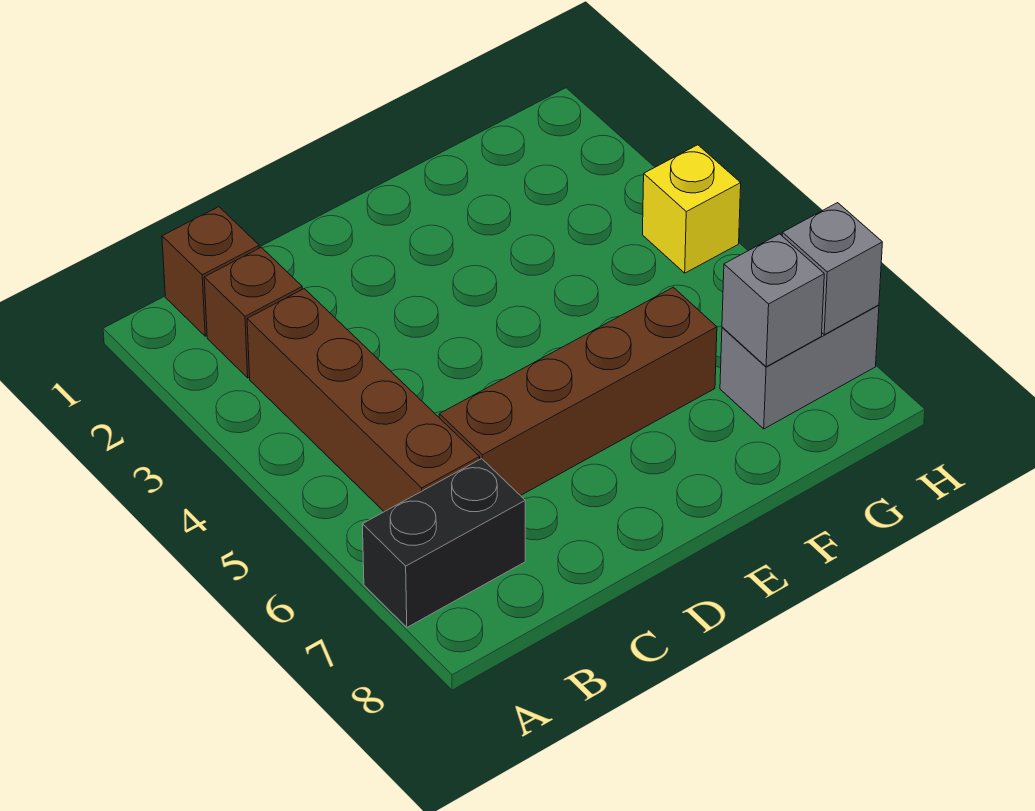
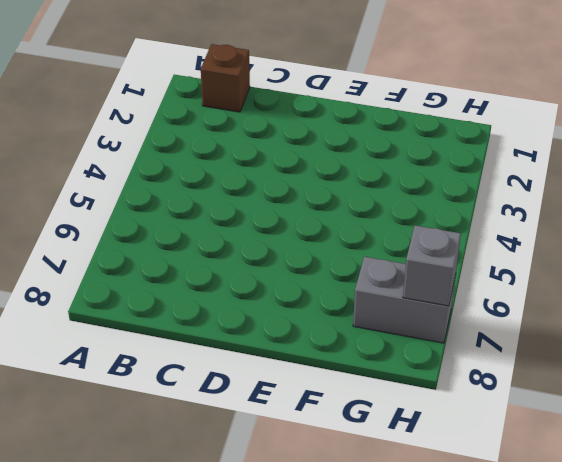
none -> black brick A7:B7 level 1
none -> brown brick B2 level 1

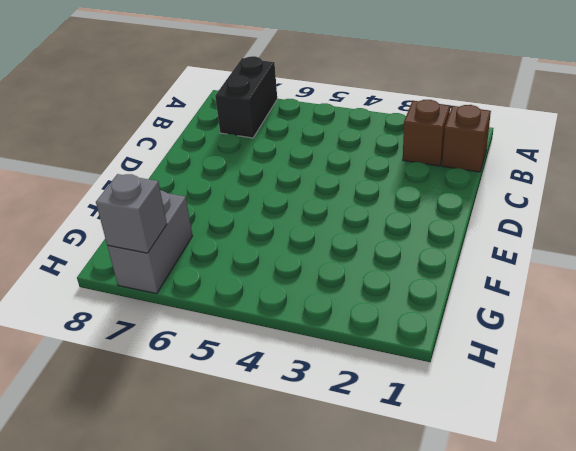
none -> brown brick B3:B6 level 1
none -> brown brick C6:F6 level 1

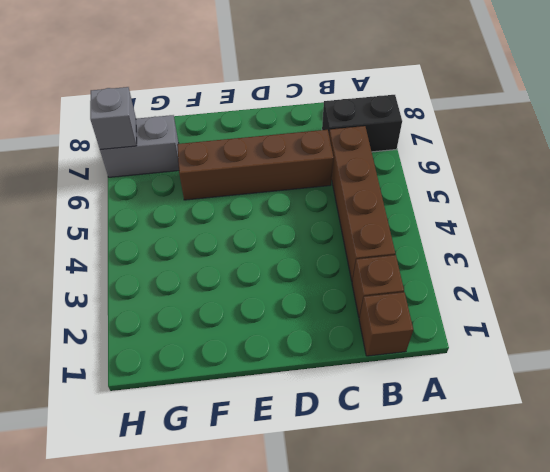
none -> yellow brick H4 level 1
none -> grey brick G7 level 2

